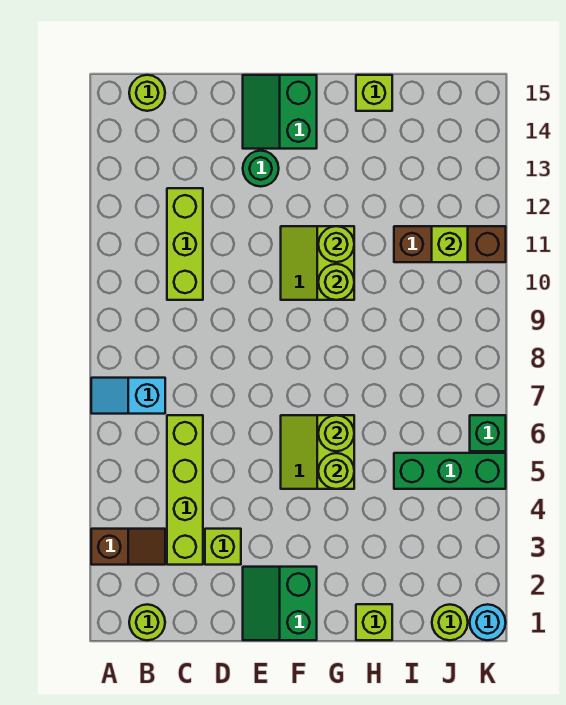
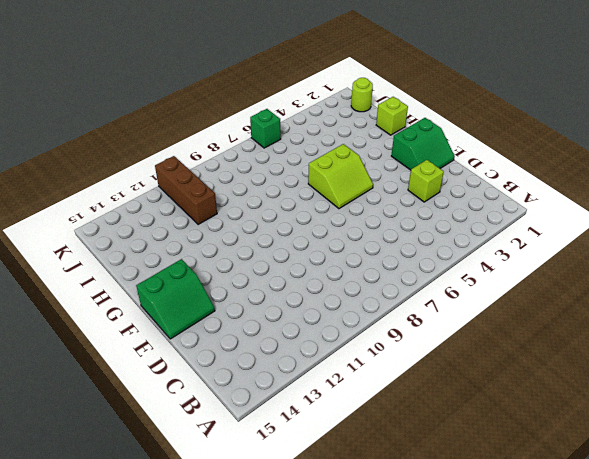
none -> brown slope A3:B3 level 1 top A
none -> cyan slope A7:B7 level 1 top B
none -> lime round brick B1 level 1

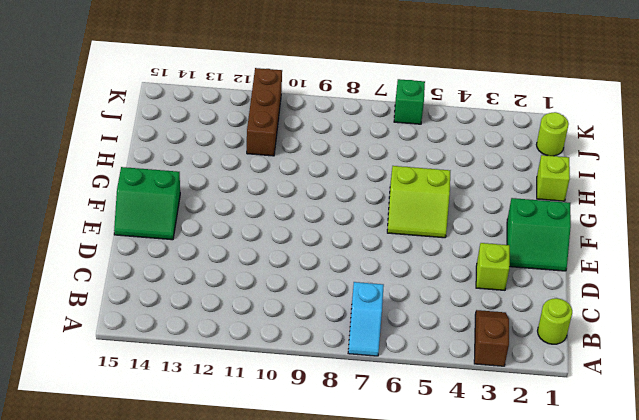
none -> lime round brick B15 level 1
none -> lime brick C3:C6 level 1
none -> lime brick C10:C12 level 1

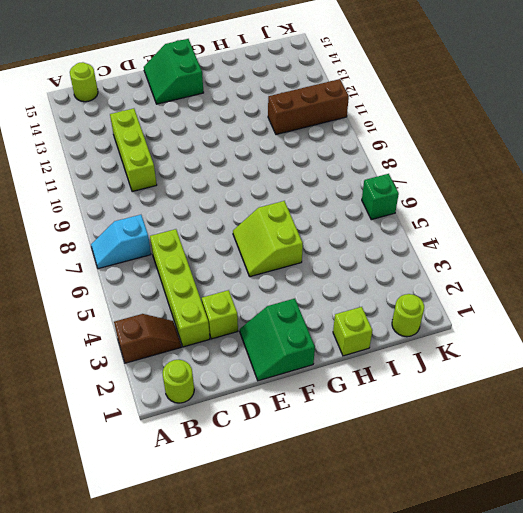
none -> green round brick E13 level 1
none -> lime slope F10:G11 level 1 top G
none -> lime brick H15 level 1

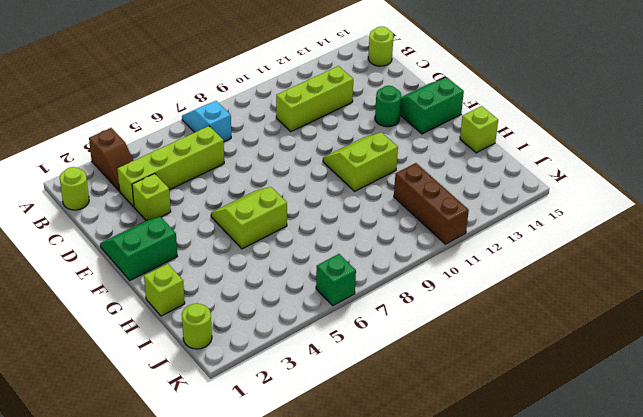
none -> green brick I5:K5 level 1
none -> cyan round brick K1 level 1
none -> lime round brick G5 level 2

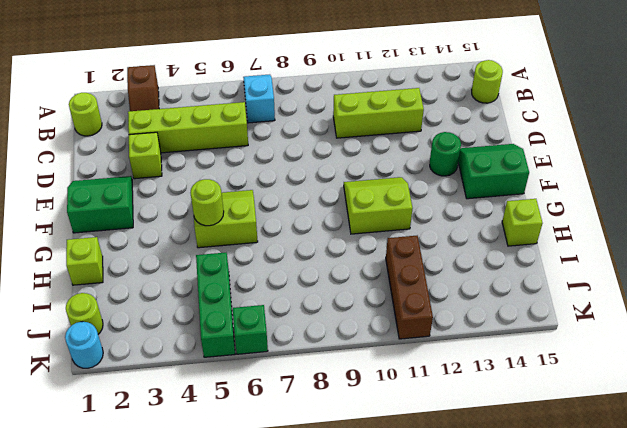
none -> lime round brick G6 level 2
none -> lime round brick G10 level 2
none -> lime round brick G11 level 2

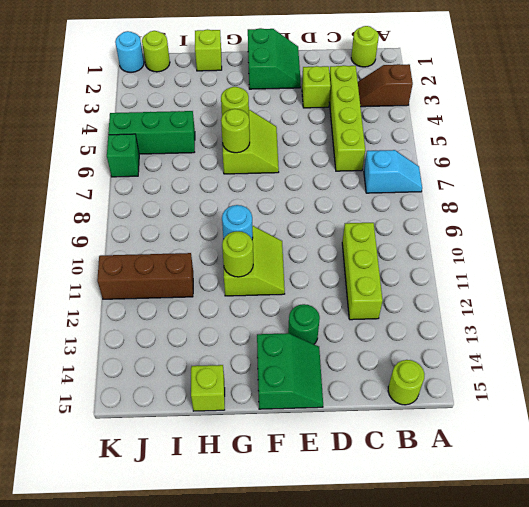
cyan round brick G10 level 2 -> lime round brick G10 level 2
none -> lime brick J11 level 2

